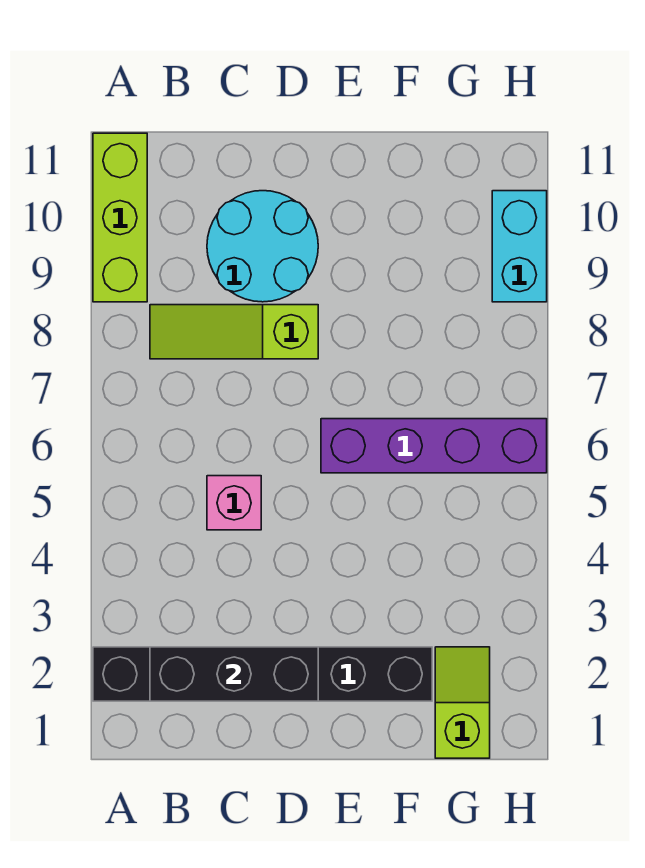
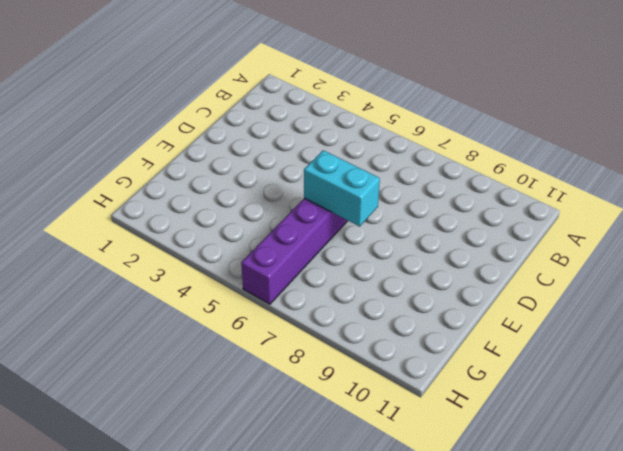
cyan brick E6:E7 level 2 -> cyan brick H9:H10 level 1
none -> black brick A2:F2 level 1
none -> lime brick A9:A11 level 1

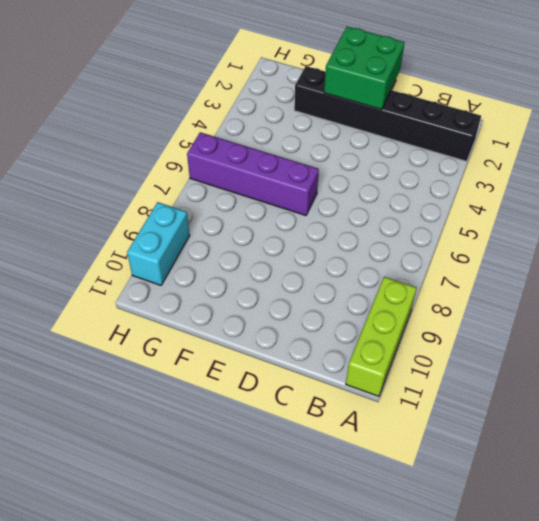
green brick D1:E2 level 2 -> black brick B2:D2 level 2
none -> lime slope B8:D8 level 1 top D
none -> pink brick C5 level 1

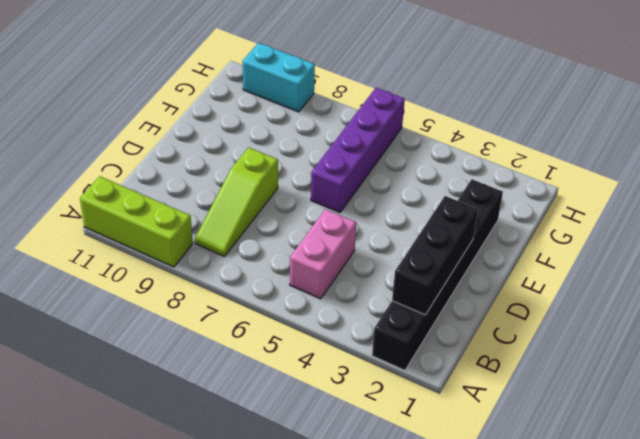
pink brick B5:C5 level 1 -> pink brick C5 level 1
none -> cyan round brick C9:D10 level 1
none -> lime slope G1:G2 level 1 top 1

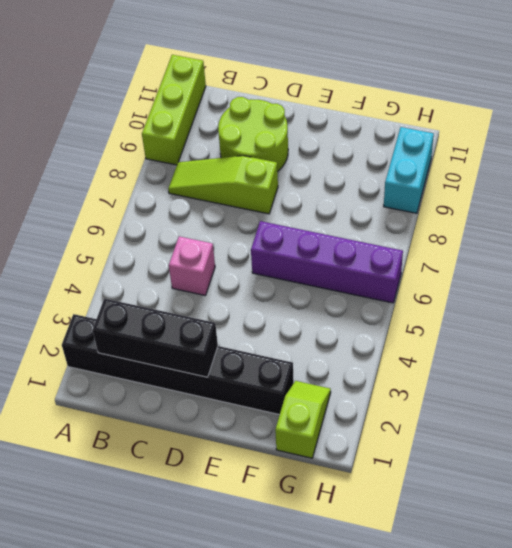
lime round brick C9:D10 level 1 -> cyan round brick C9:D10 level 1

